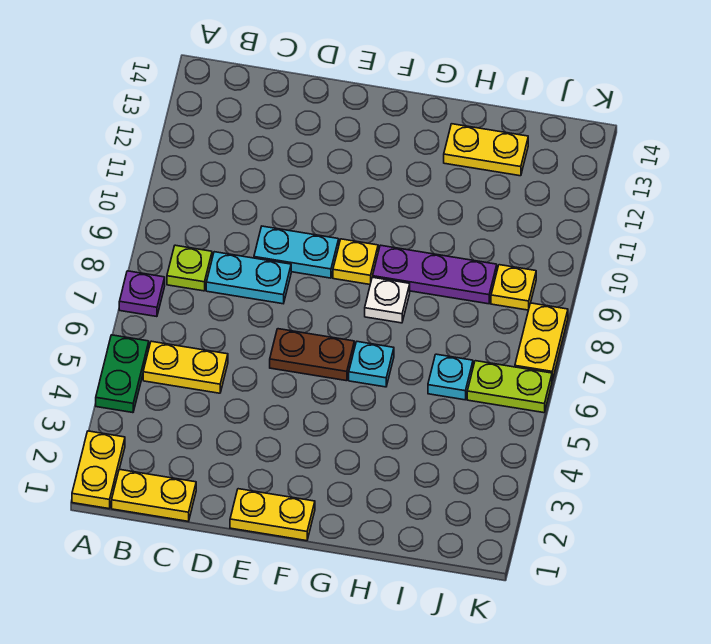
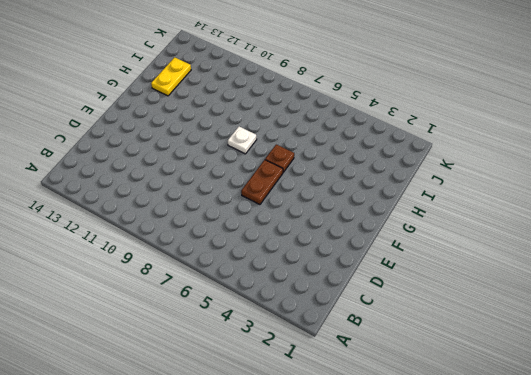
brown plate G6 level 1 -> cyan plate G6 level 1
none -> yellow plate A1:A2 level 1
none -> green plate A4:A5 level 1
none -> purple plate A7 level 1

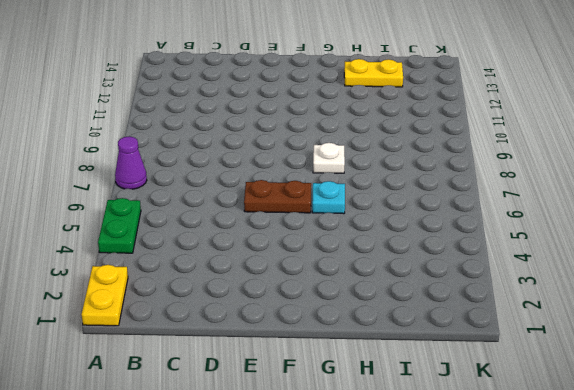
purple cone A7 level 1 -> purple plate A7 level 1
none -> yellow plate B1:C1 level 1
none -> yellow plate B5:C5 level 1
none -> lime plate B8 level 1

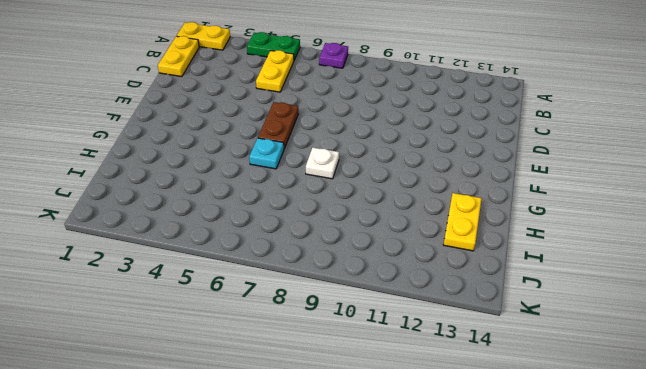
none -> lime plate B8 level 1
none -> cyan plate C8:D8 level 1
none -> cyan plate D9:E9 level 1

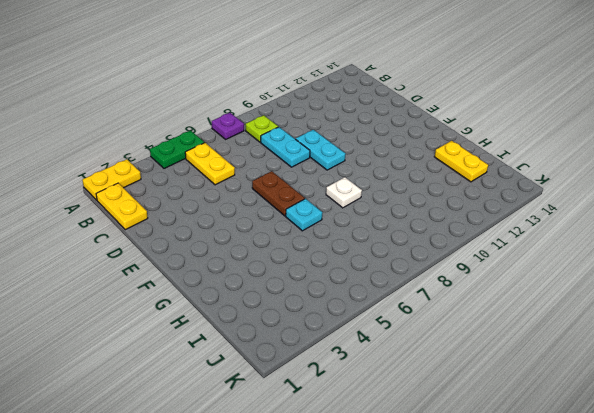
none -> yellow plate E1:F1 level 1
none -> yellow plate F9 level 1
none -> purple plate G9:I9 level 1

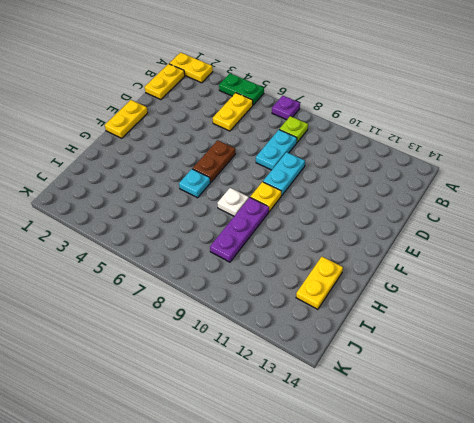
none -> cyan plate I6 level 1
none -> lime plate J6:K6 level 1
none -> yellow plate J9 level 1

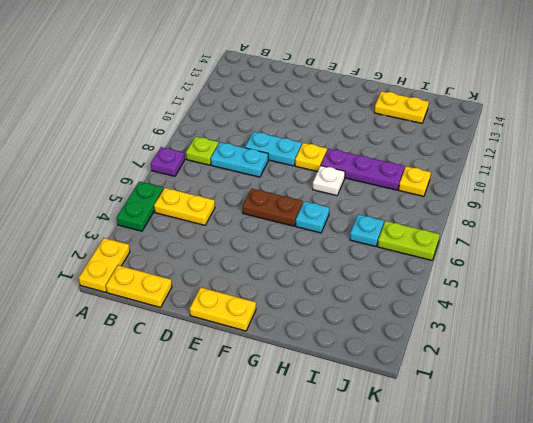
none -> yellow plate K7:K8 level 1

